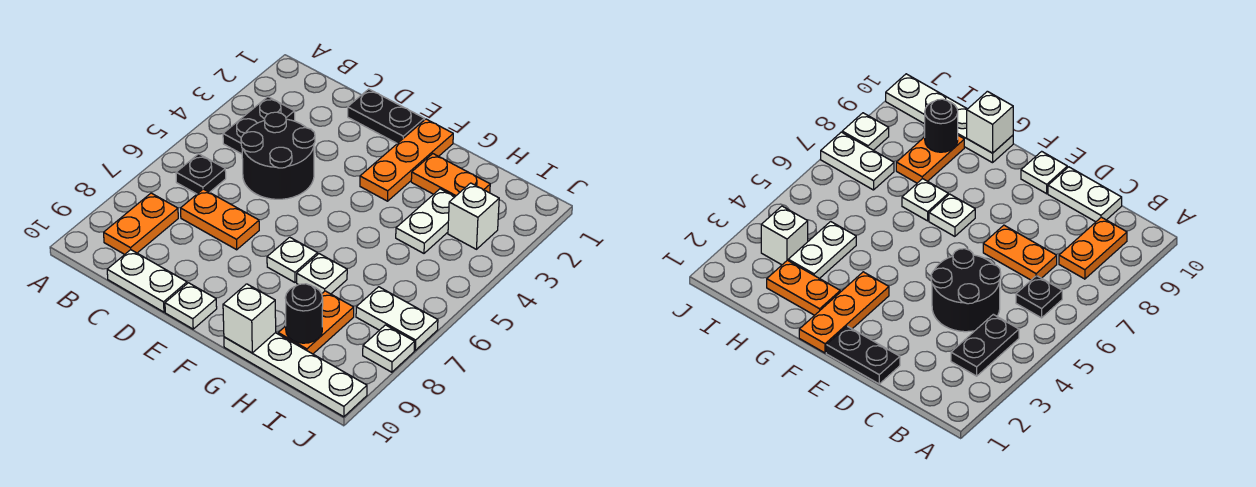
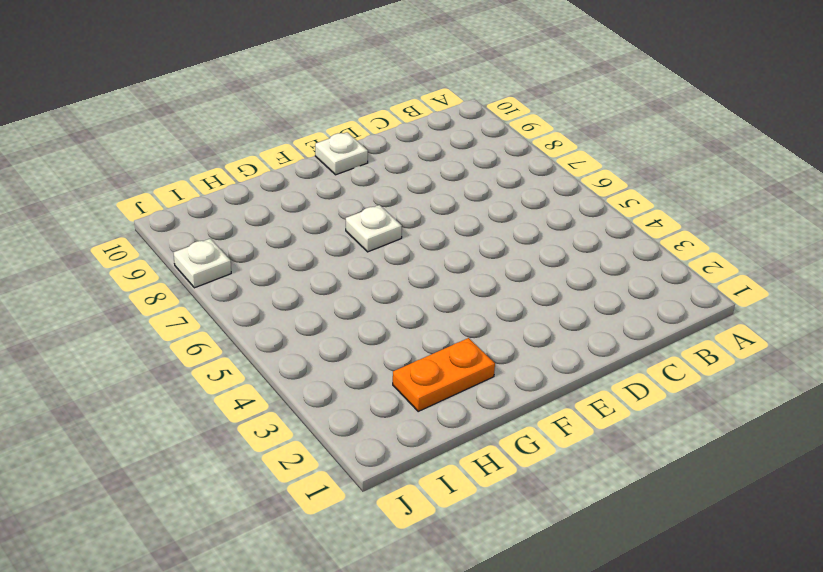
none -> black plate B3:B4 level 1
none -> black plate B6 level 1
none -> orange plate B8:B9 level 1

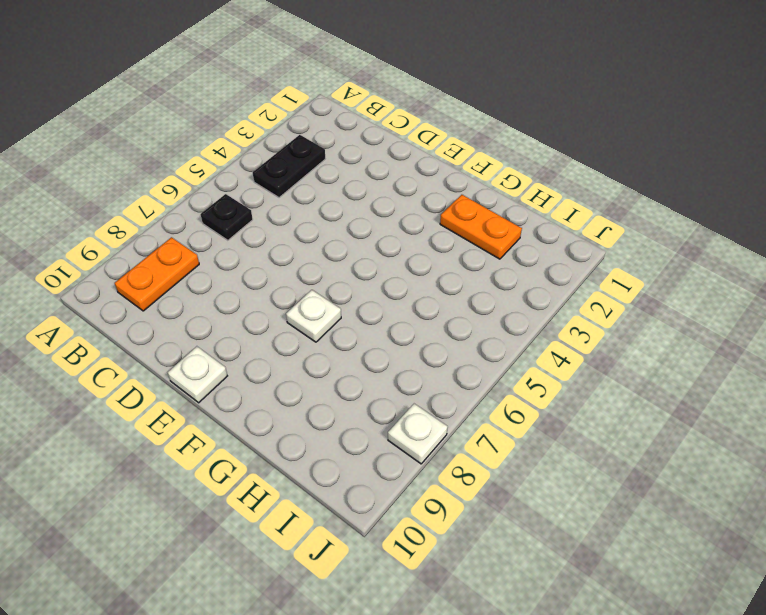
none -> black round brick C4:D5 level 1
none -> orange plate C7:D7 level 1
none -> white plate C10:D10 level 1

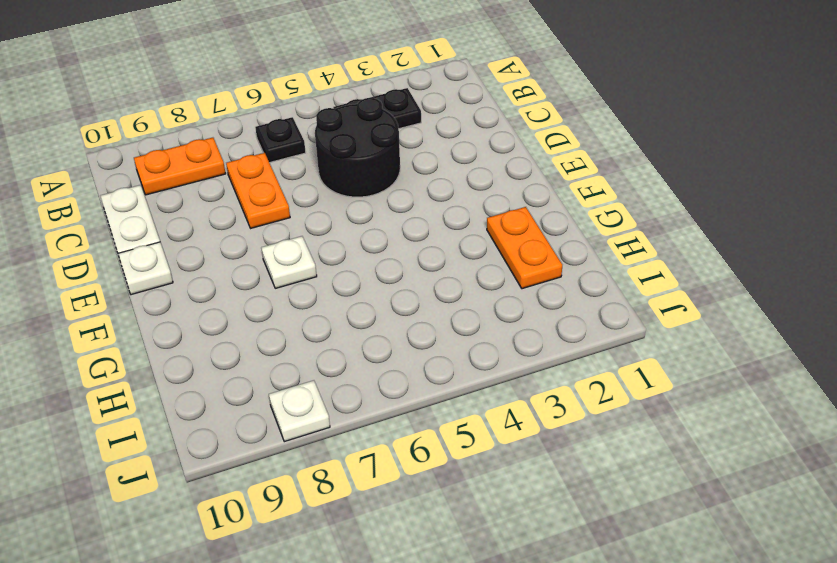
none -> black plate D1:E1 level 1
none -> orange plate F1:F3 level 1
none -> white plate G7 level 1

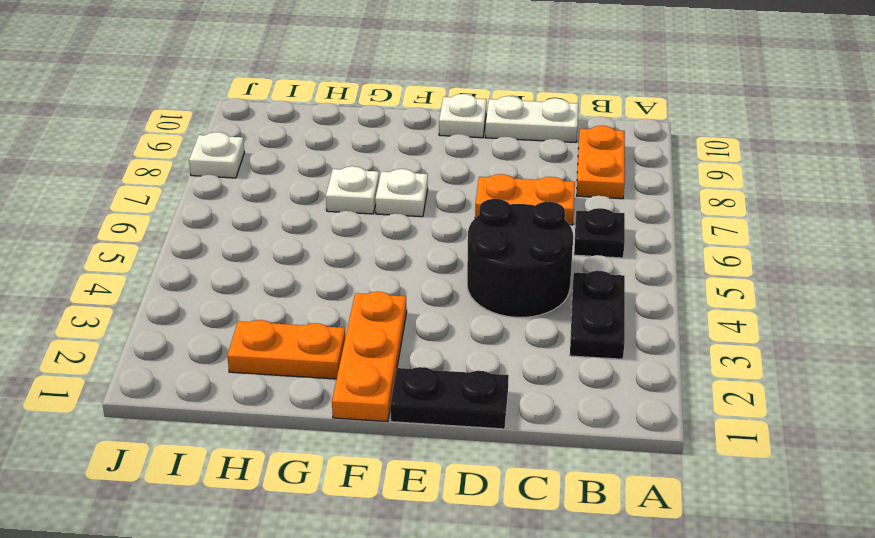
none -> white plate G10:J10 level 1
none -> white plate H3:H4 level 1
none -> orange plate H8:H9 level 1

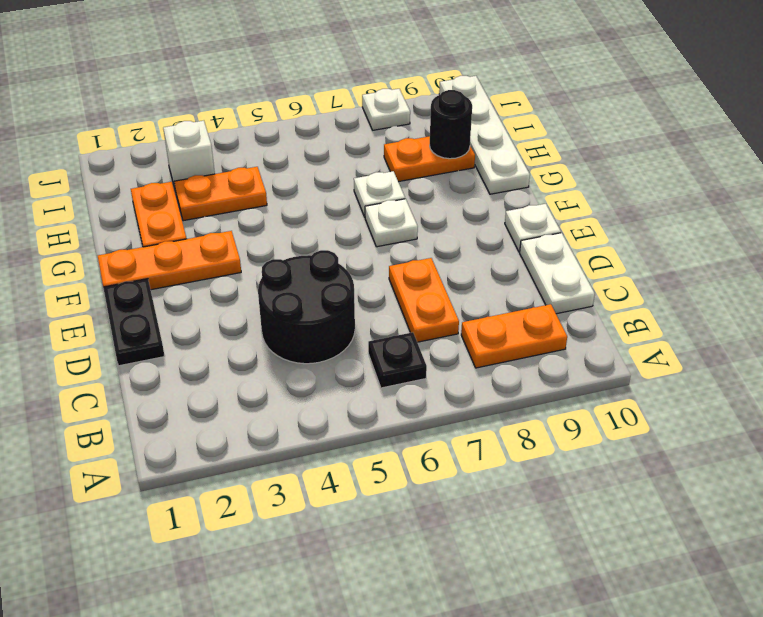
orange plate H3:H4 level 1 -> white plate H3:H4 level 1
none -> black plate B3:B4 level 1
none -> white plate I7:J7 level 1
none -> white brick G10 level 2

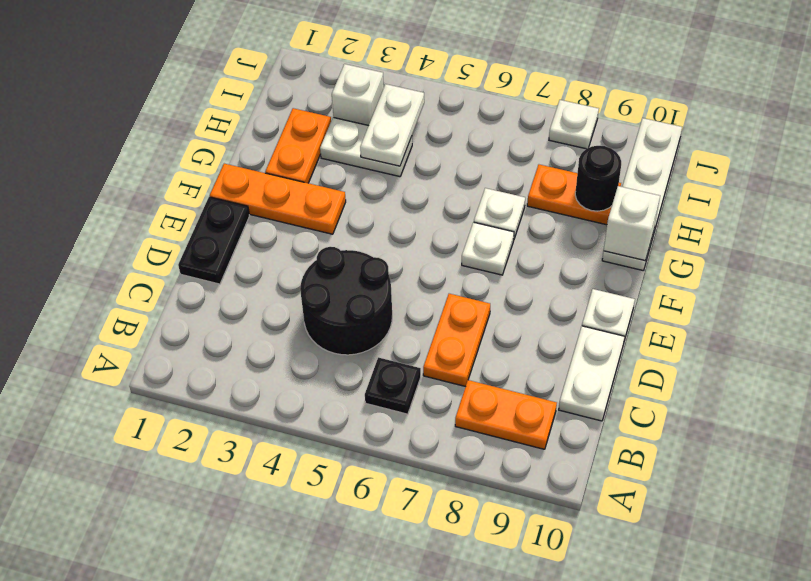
white plate H4:I4 level 2 -> white plate I7:J7 level 1
none -> black plate B3:B4 level 1

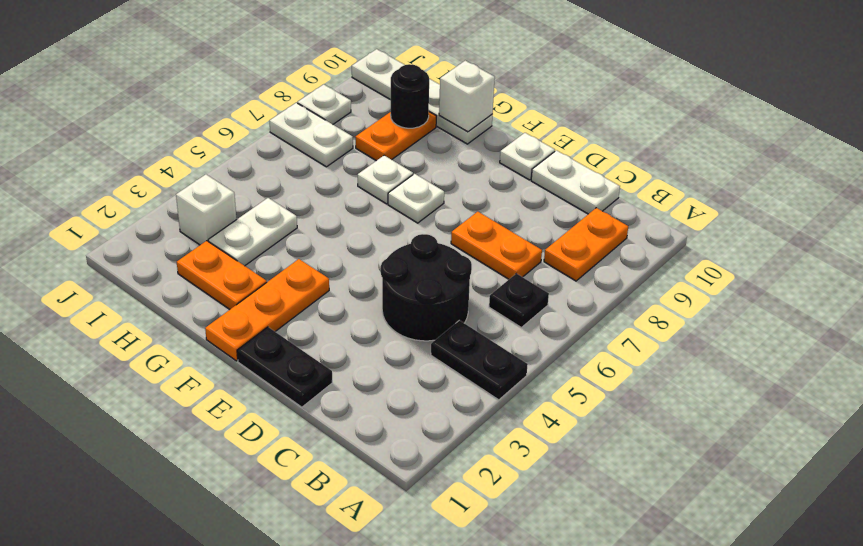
black plate A4:B4 level 1 -> black plate B3:B4 level 1

